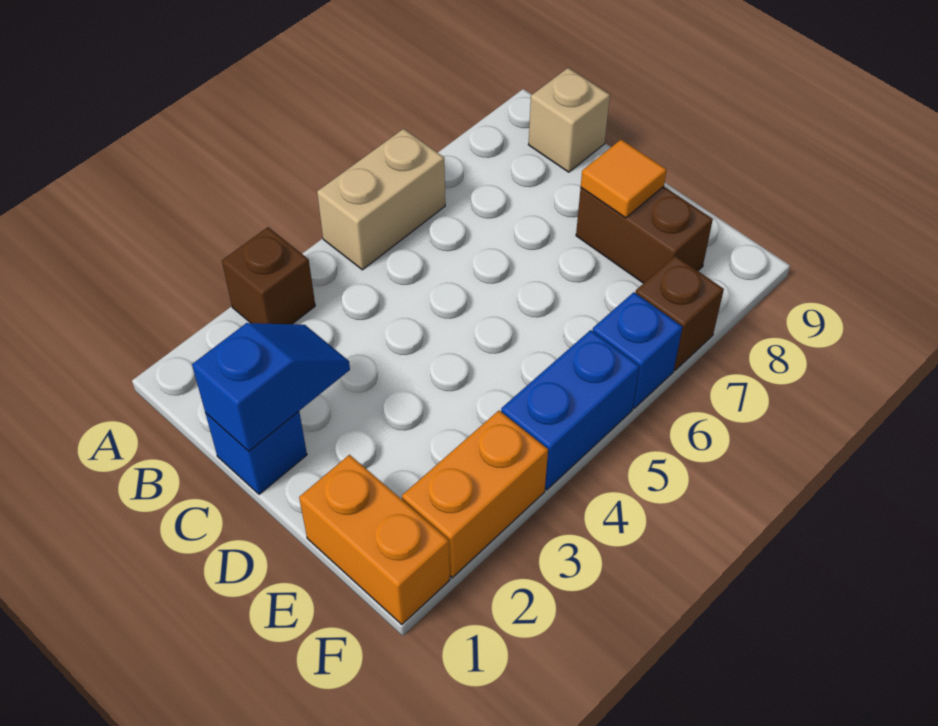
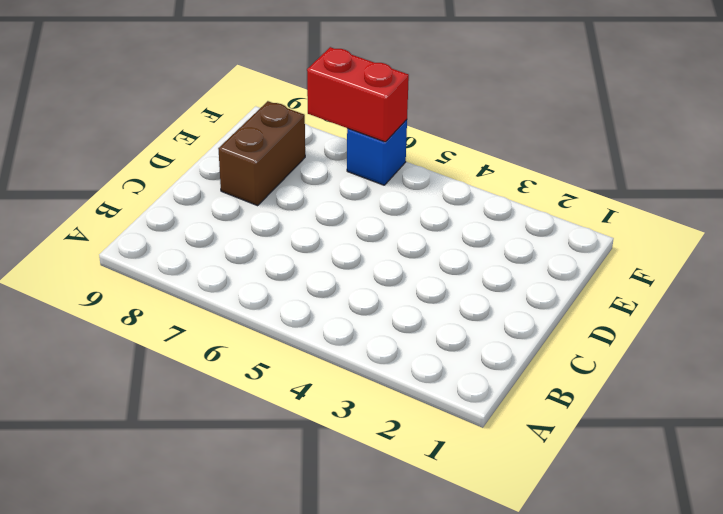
red brick F6:F7 level 2 -> none
none -> brown brick A3 level 1
none -> tan brick A5:A6 level 1
none -> tan brick B9 level 1

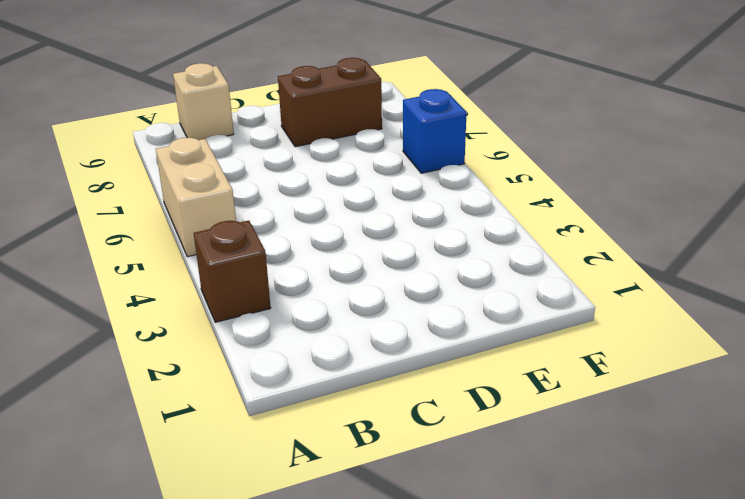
none -> blue brick C1 level 1
none -> orange brick E1:F1 level 1
none -> orange brick F2:F3 level 1

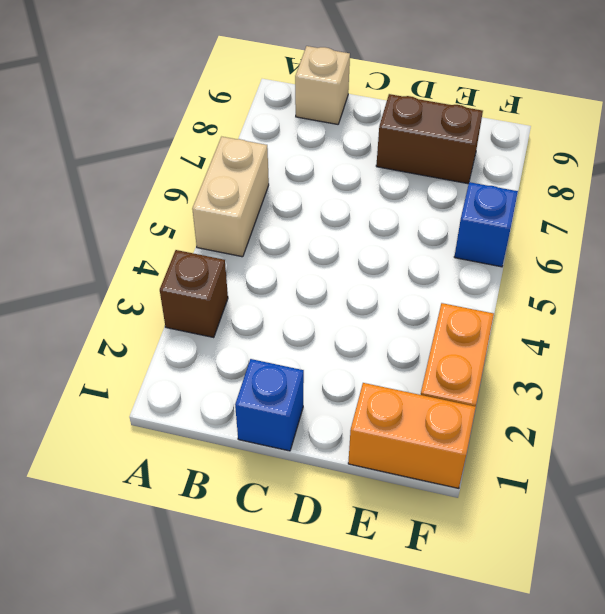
none -> blue brick F4:F5 level 1
none -> brown brick F7 level 1
none -> blue slope C1:C2 level 2 top 1

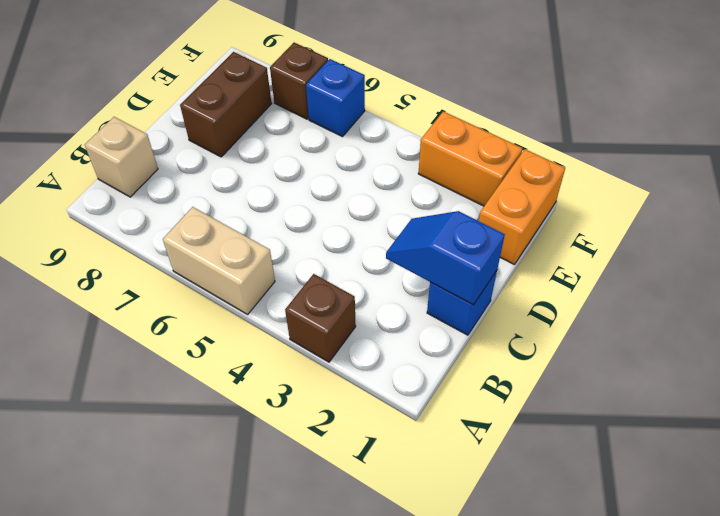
none -> blue brick F4:F5 level 1
none -> orange tile D8 level 2

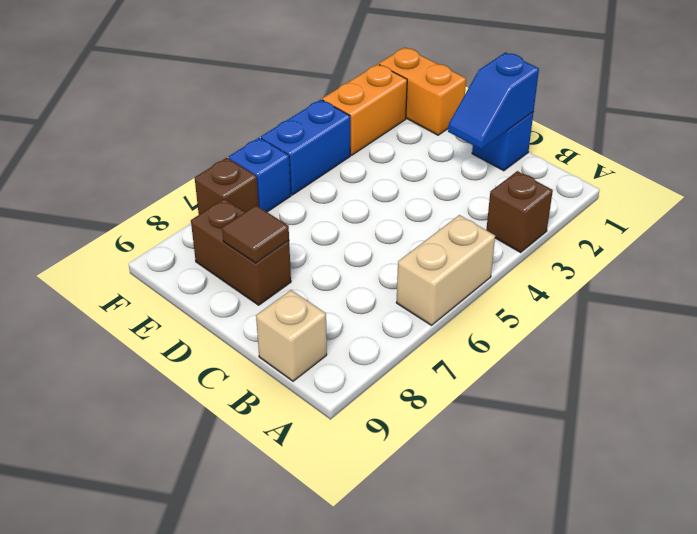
brown tile D8 level 2 -> orange tile D8 level 2

